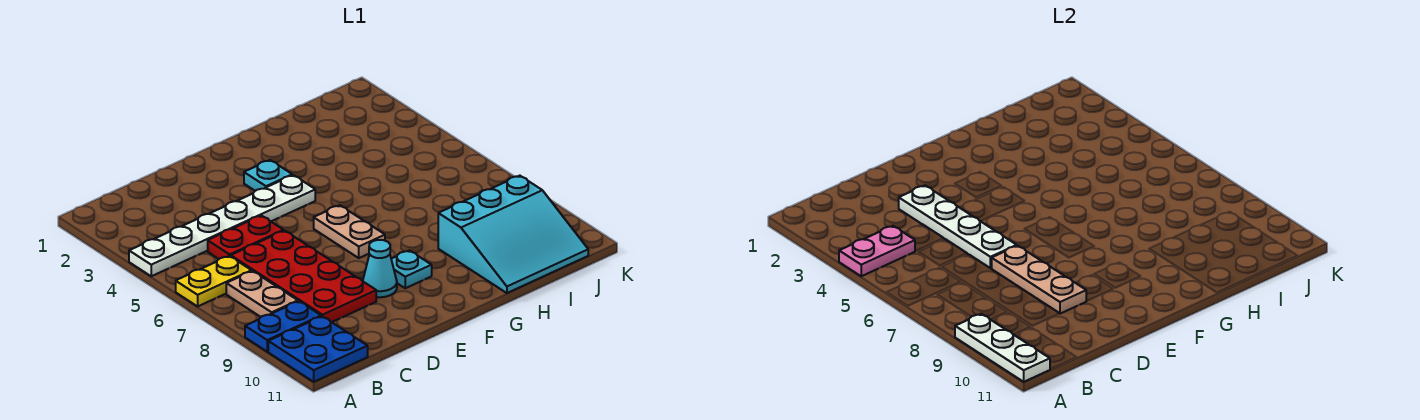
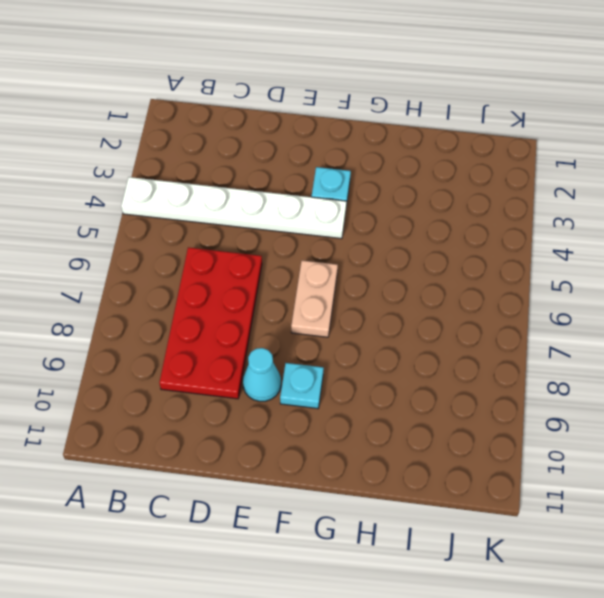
none -> yellow plate A6:B6 level 1
none -> blue plate A9:B9 level 1
none -> blue plate A10:B11 level 1

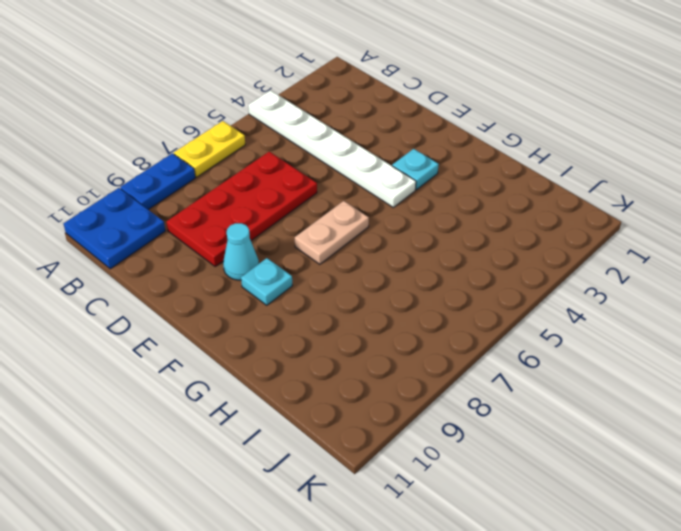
yellow plate A6:A7 level 1 -> yellow plate A6:B6 level 1
blue plate A8:A9 level 1 -> blue plate A9:B9 level 1
none -> tan plate B7:B8 level 1
none -> red plate C5:D5 level 1
none -> cyan slope H9:J11 level 1 top 9

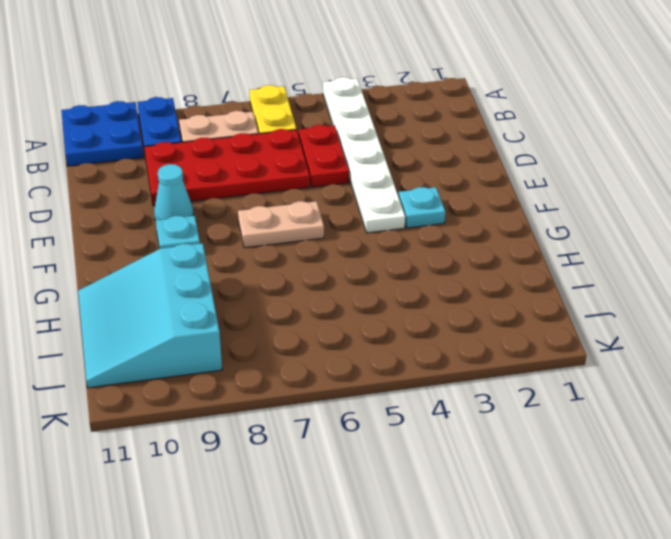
none -> pink plate A4:B4 level 2
none -> white plate A9:A11 level 2
none -> white plate D3:D6 level 2

